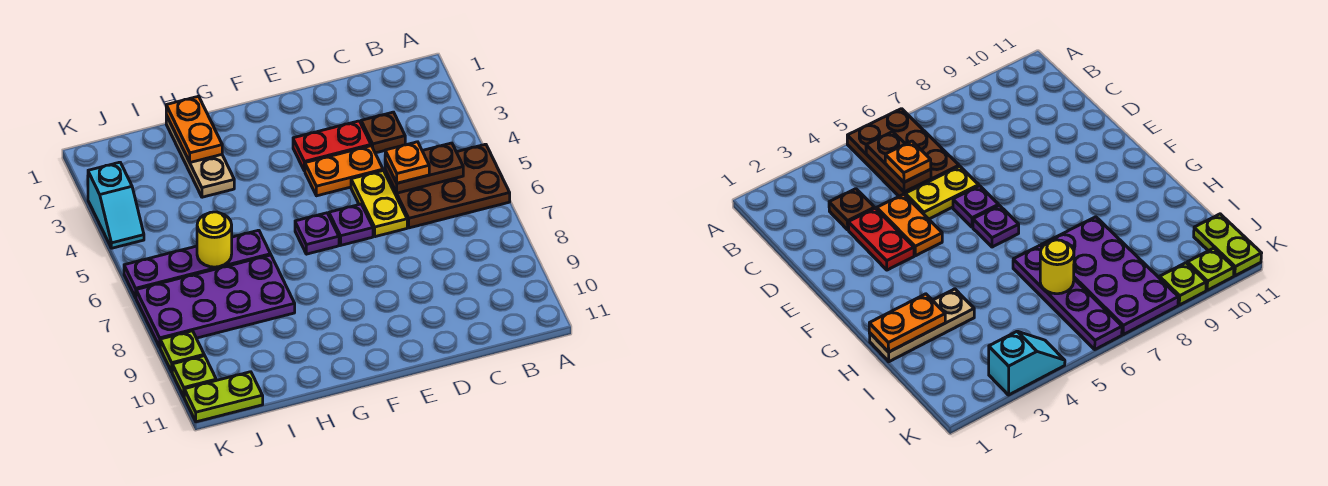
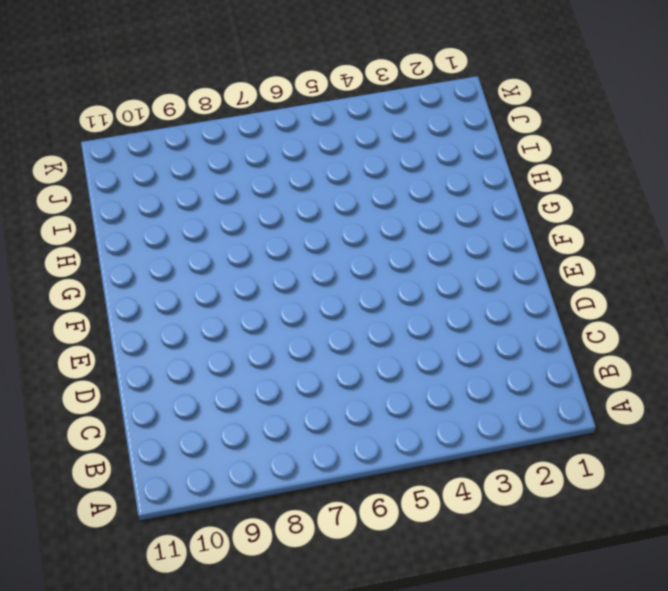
none -> brown plate A5:C6 level 1
none -> brown plate C3 level 1
none -> red plate D3:E3 level 1

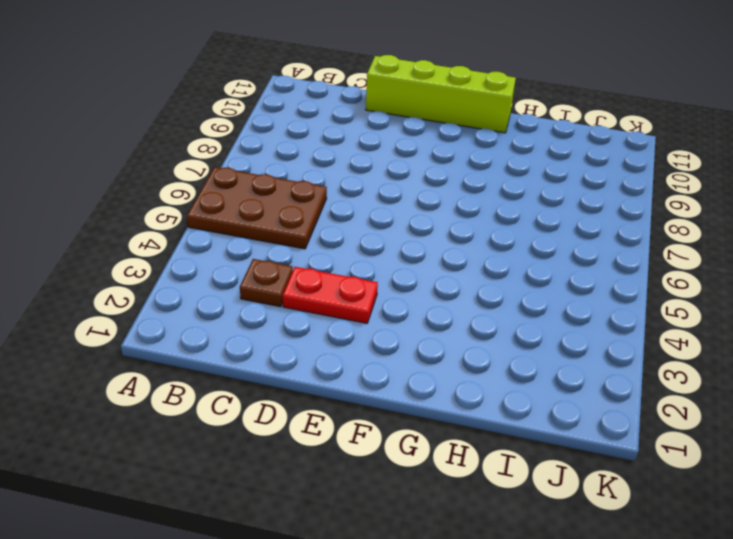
lime brick D11:G11 level 1 -> none
none -> orange plate D4:E4 level 1
none -> yellow plate D5:D6 level 1
none -> purple plate E6 level 1

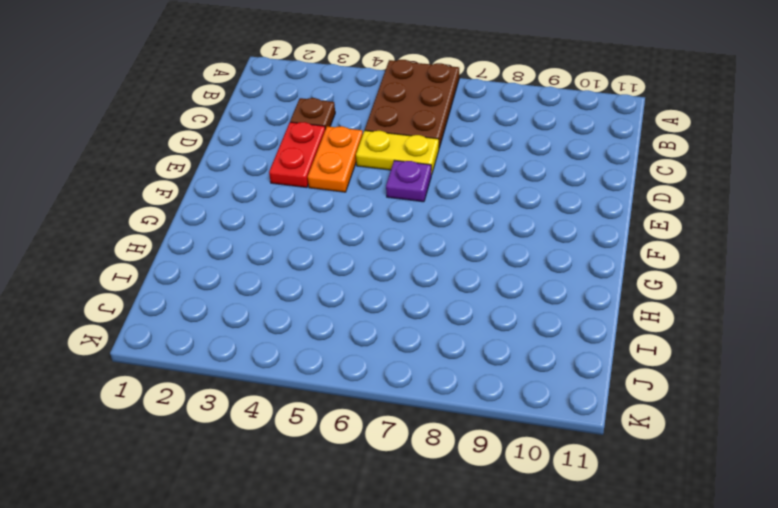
none -> purple plate F6 level 1
none -> tan plate H1:H3 level 1
none -> purple plate H6:K6 level 1

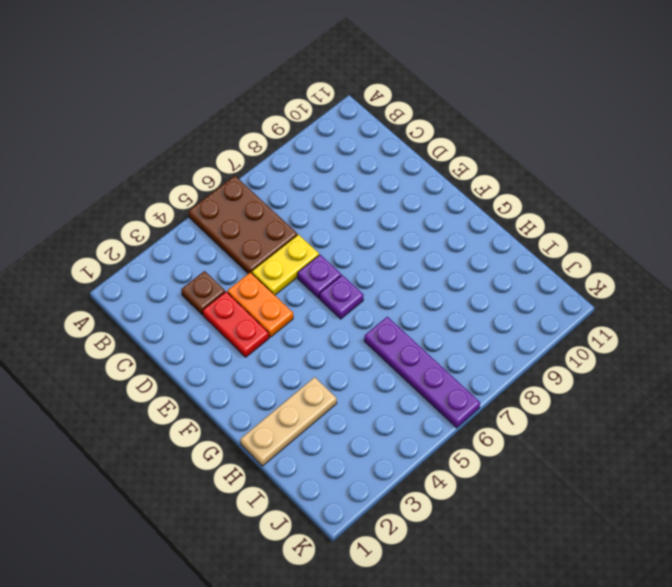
none -> purple plate H7:K8 level 1
none -> lime plate J11:K11 level 1
none -> cyan slope K3:K4 level 1 top 3

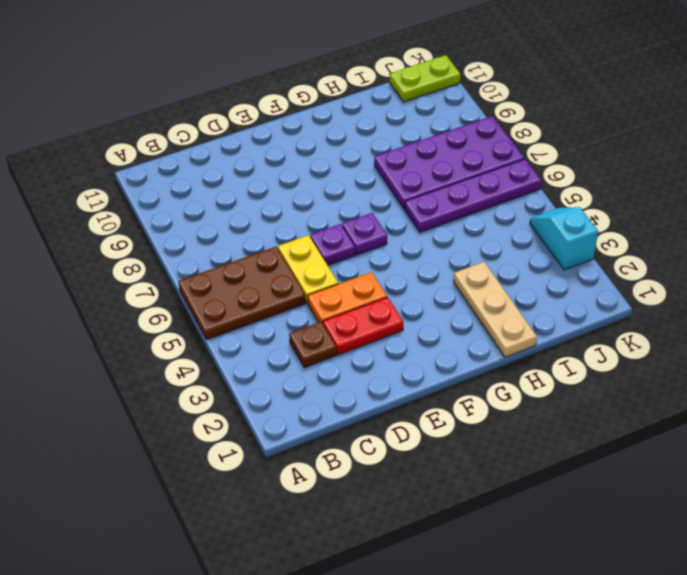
none -> lime plate K9 level 1
none -> lime plate K10 level 1
none -> brown plate B5:C5 level 2

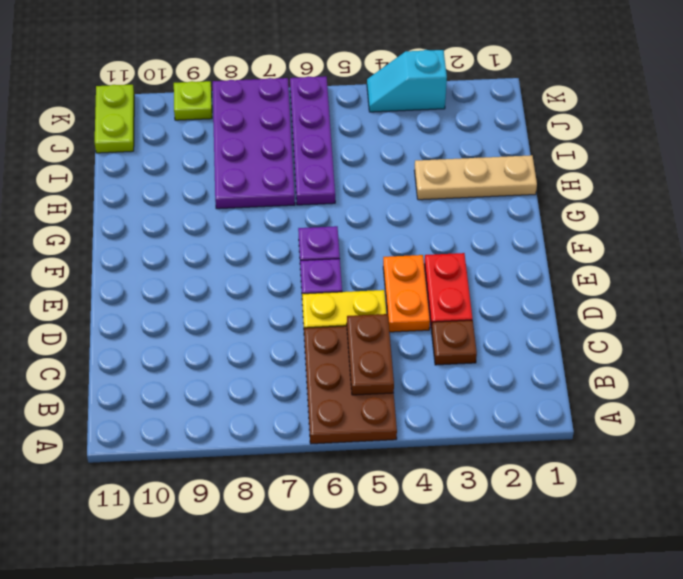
none -> lime plate K10 level 1
none -> orange plate H1:H2 level 2
none -> yellow round brick I6 level 2

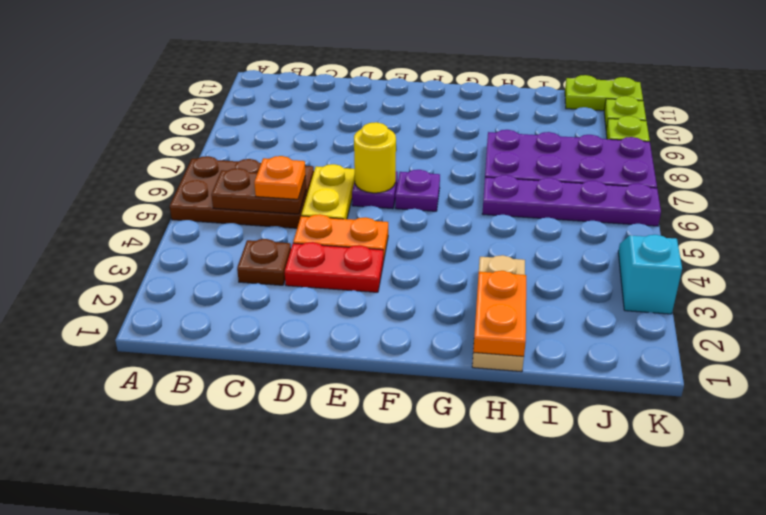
yellow round brick E6 level 2 -> yellow round brick I6 level 2

